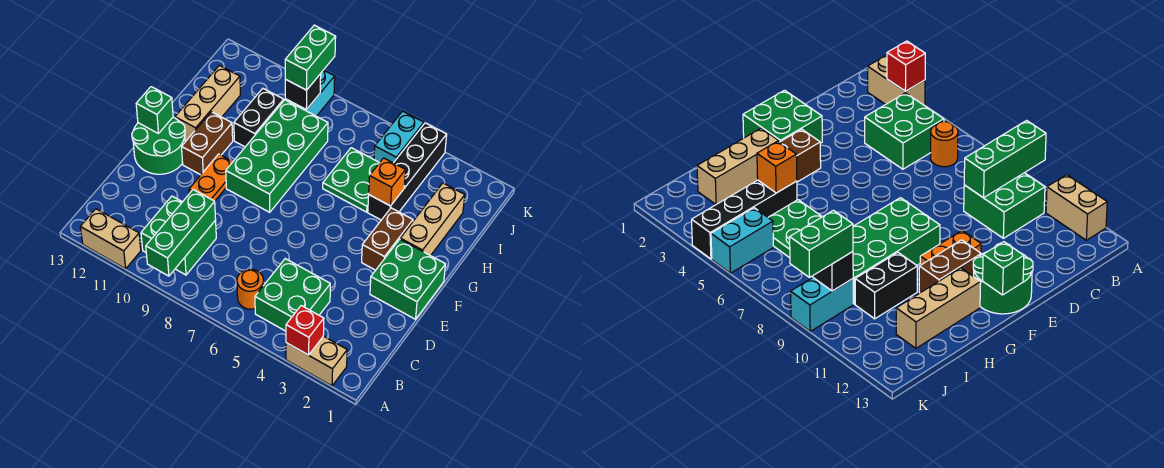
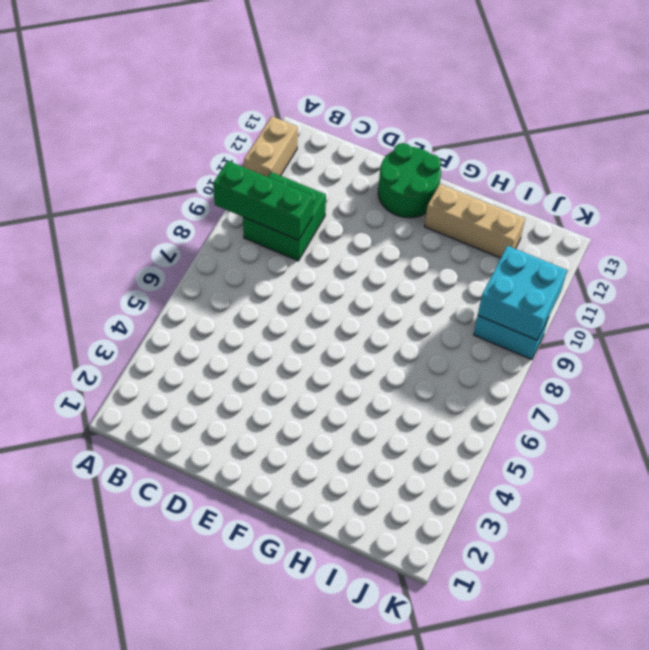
cyan brick J9:K10 level 2 -> black brick J9 level 2
none -> tan brick A2:A3 level 1
none -> green brick B4:C5 level 1
none -> orange round brick B6 level 1

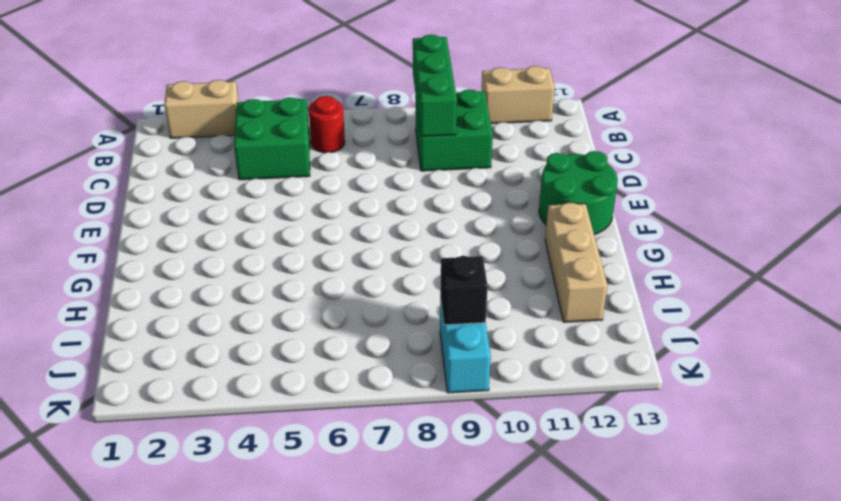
red round brick B6 level 1 -> orange round brick B6 level 1
none -> green brick E1:F2 level 1
none -> orange plate E10:F10 level 1
none -> brown brick F3:G3 level 1

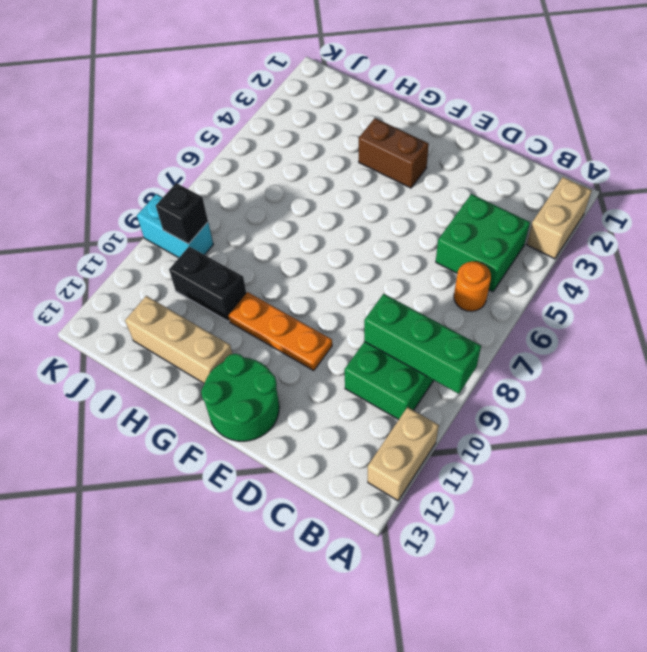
orange plate E10:G10 level 1 -> orange plate E10:F10 level 1
none -> green brick E1:F2 level 1
none -> green brick F8:I9 level 1
none -> brown brick F11:G11 level 1

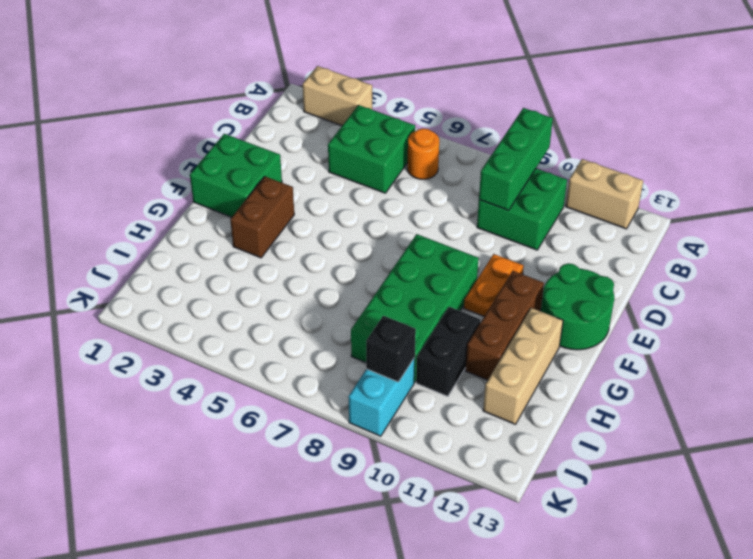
brown brick F11:H11 level 1 -> brown brick F11:G11 level 1
none -> tan brick G2:I2 level 1
none -> black brick H4:K4 level 1
none -> green plate H5:I6 level 1

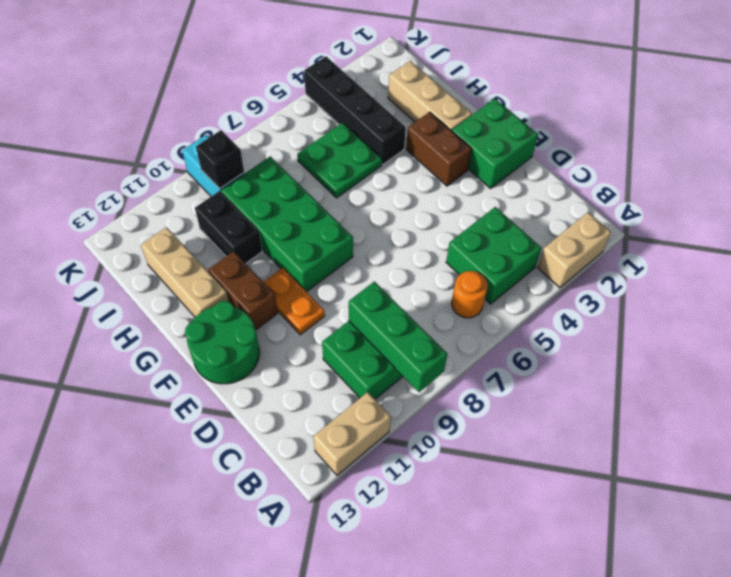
none -> cyan brick J5:K5 level 1
none -> red brick A3 level 2
none -> green brick F13 level 2

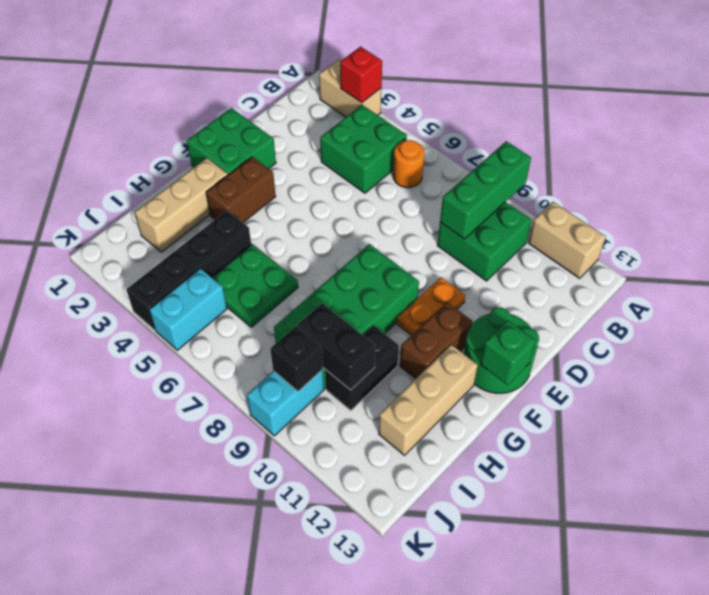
black brick I9:I10 level 2 -> none
none -> orange brick H4 level 2
none -> green brick J9:K9 level 3

